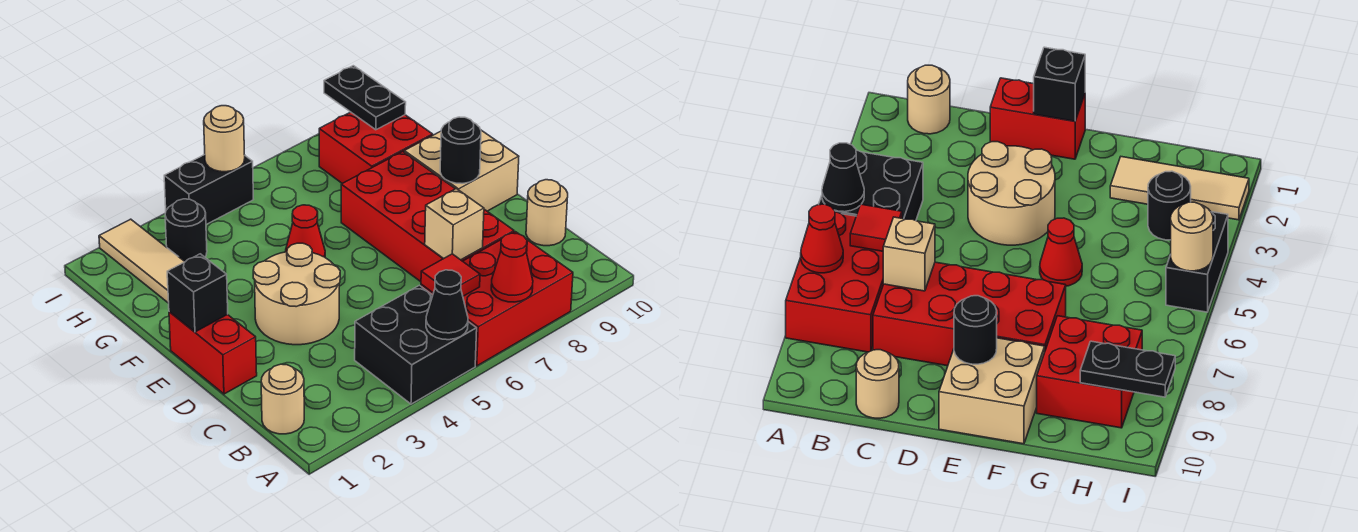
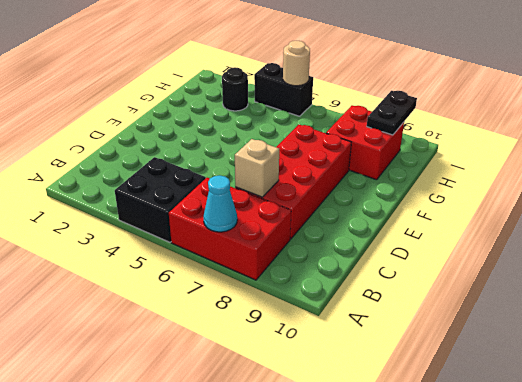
cyan cone A7 level 2 -> red cone A7 level 2
none -> tan round brick B1 level 1
none -> tan round brick C10 level 1
none -> red brick D1:E1 level 1

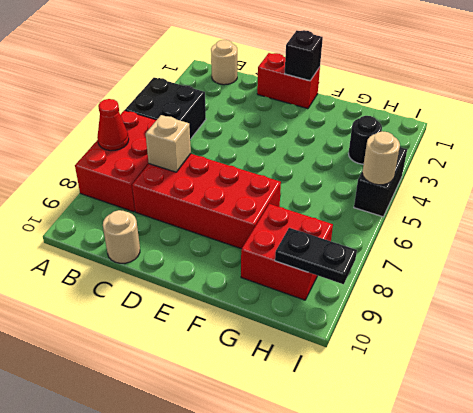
none -> tan round brick D3:E4 level 1
none -> tan brick E9:F10 level 1
none -> red cone F5 level 1

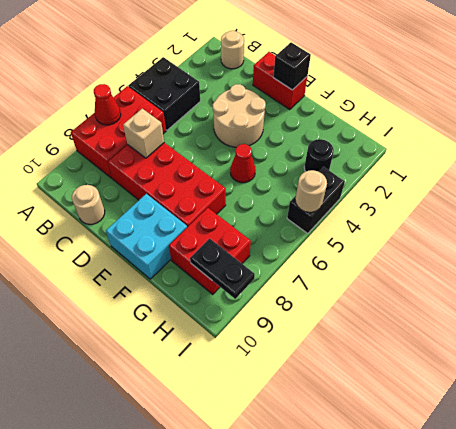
cyan brick E9:F10 level 1 -> tan brick E9:F10 level 1
none -> tan tile G2:I2 level 1
none -> black cone A5 level 2
none -> red tile B6 level 2

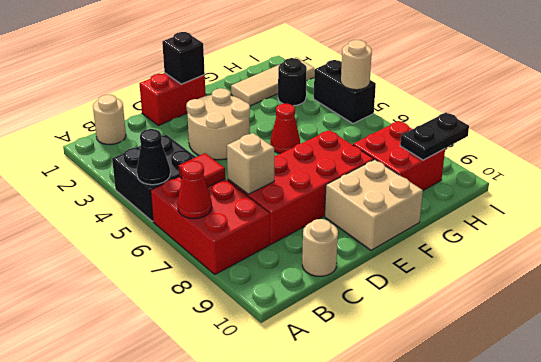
none -> black round brick E9 level 2

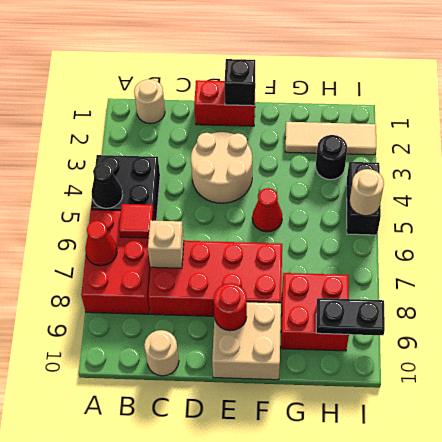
red round brick E9 level 2 -> black round brick E9 level 2

